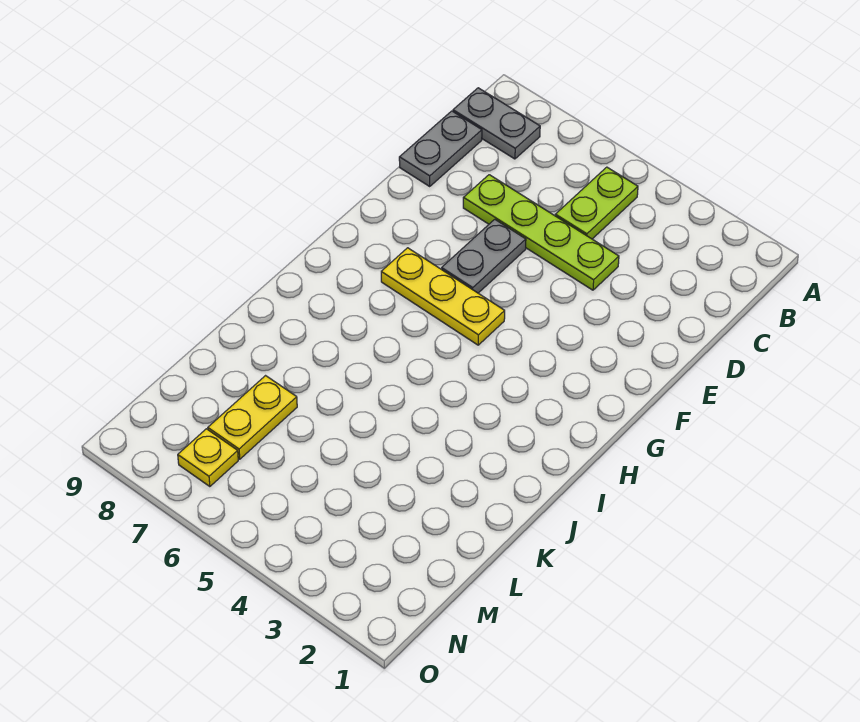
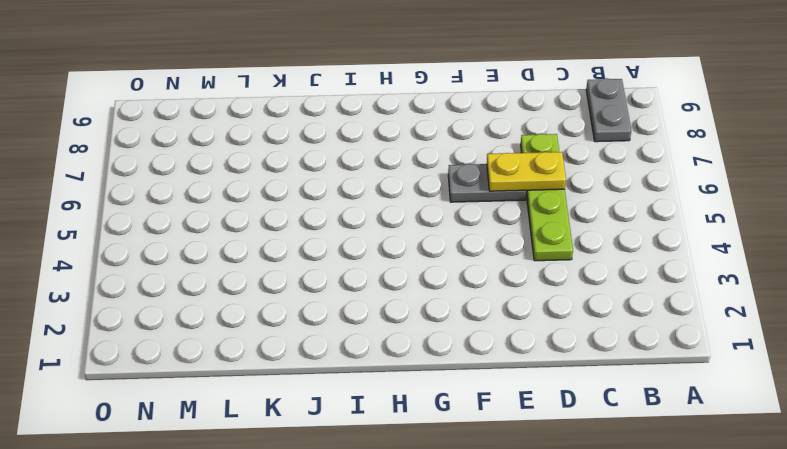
yellow plate D6:E6 level 2 -> yellow plate L7:M7 level 1
none -> lime plate B5:C5 level 1
none -> grey plate C9:D9 level 1

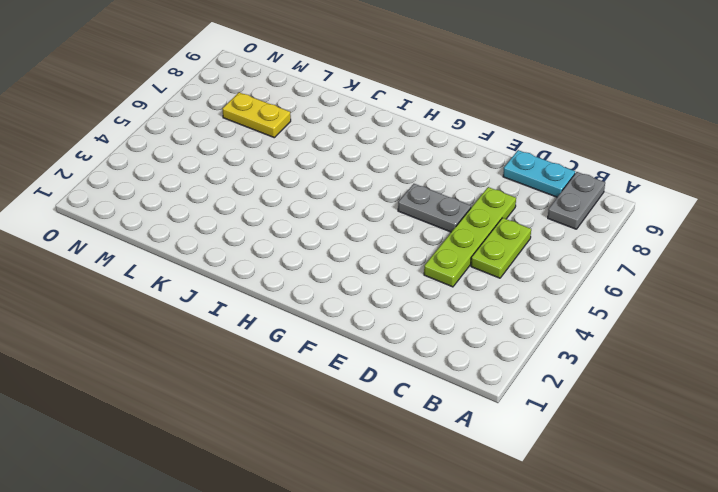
lime plate C5:C6 level 1 -> lime plate B5:C5 level 1
cyan plate C9:D9 level 1 -> grey plate C9:D9 level 1
none -> yellow plate G5:G7 level 1
none -> yellow plate N7 level 1

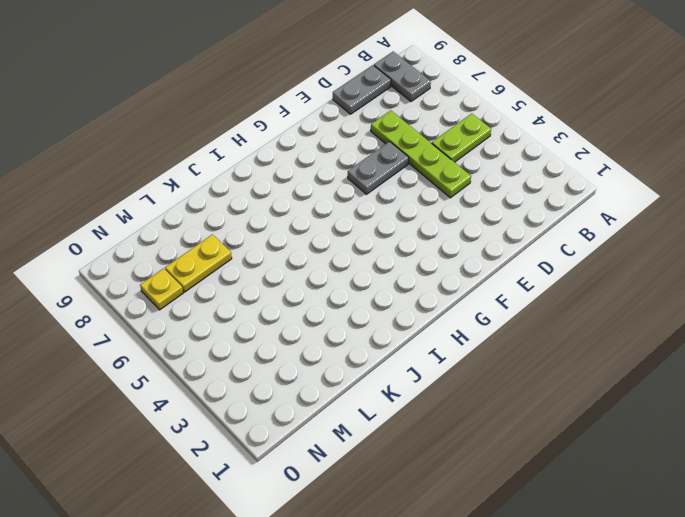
none -> yellow plate G5:G7 level 1

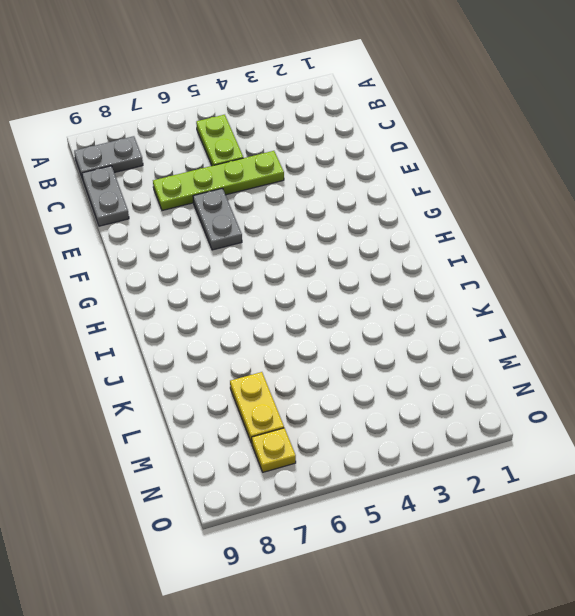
none -> yellow plate G5:G7 level 1

